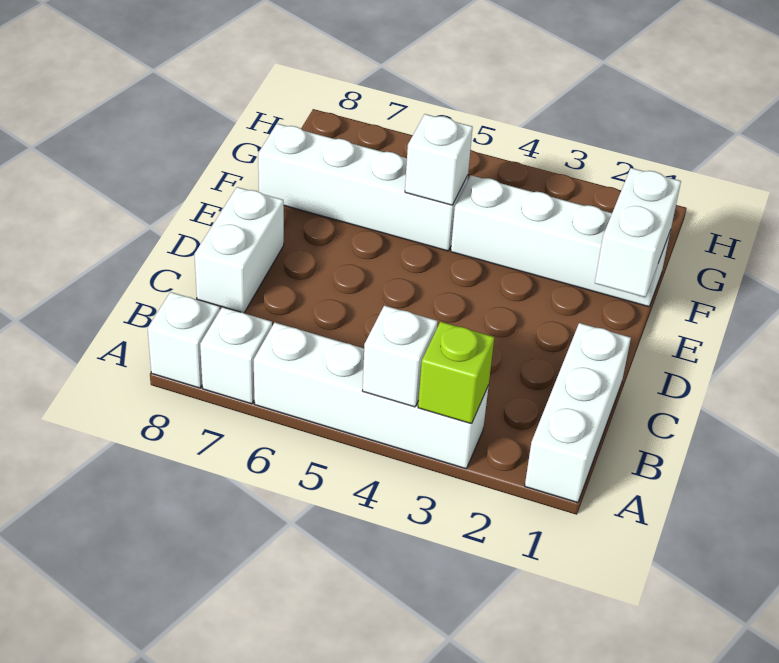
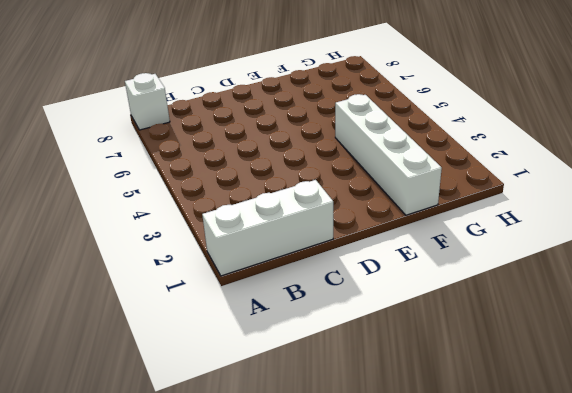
none -> white brick A3:A6 level 1
none -> white brick A7 level 1

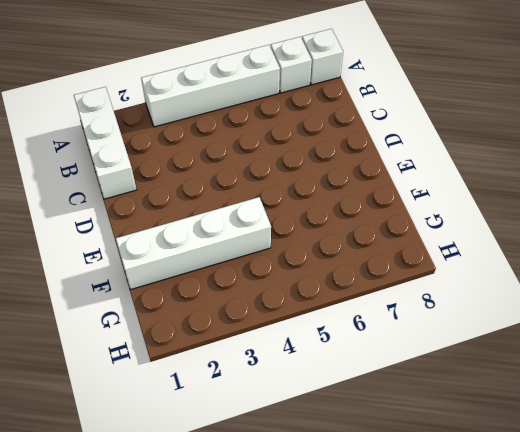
none -> white brick C8:D8 level 1
none -> white brick F5:F8 level 1

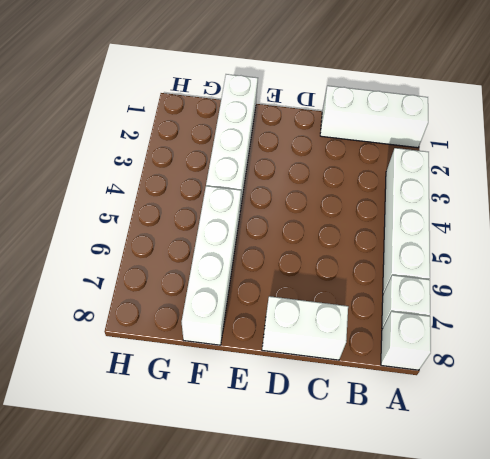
none -> lime brick A3 level 2
none -> white brick A4 level 2

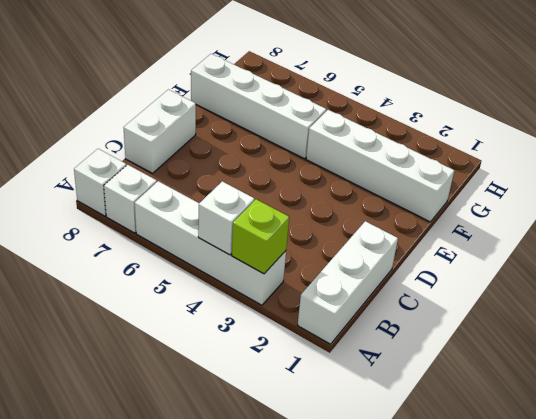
none -> white brick E1:F1 level 2
none -> white brick F5 level 2

